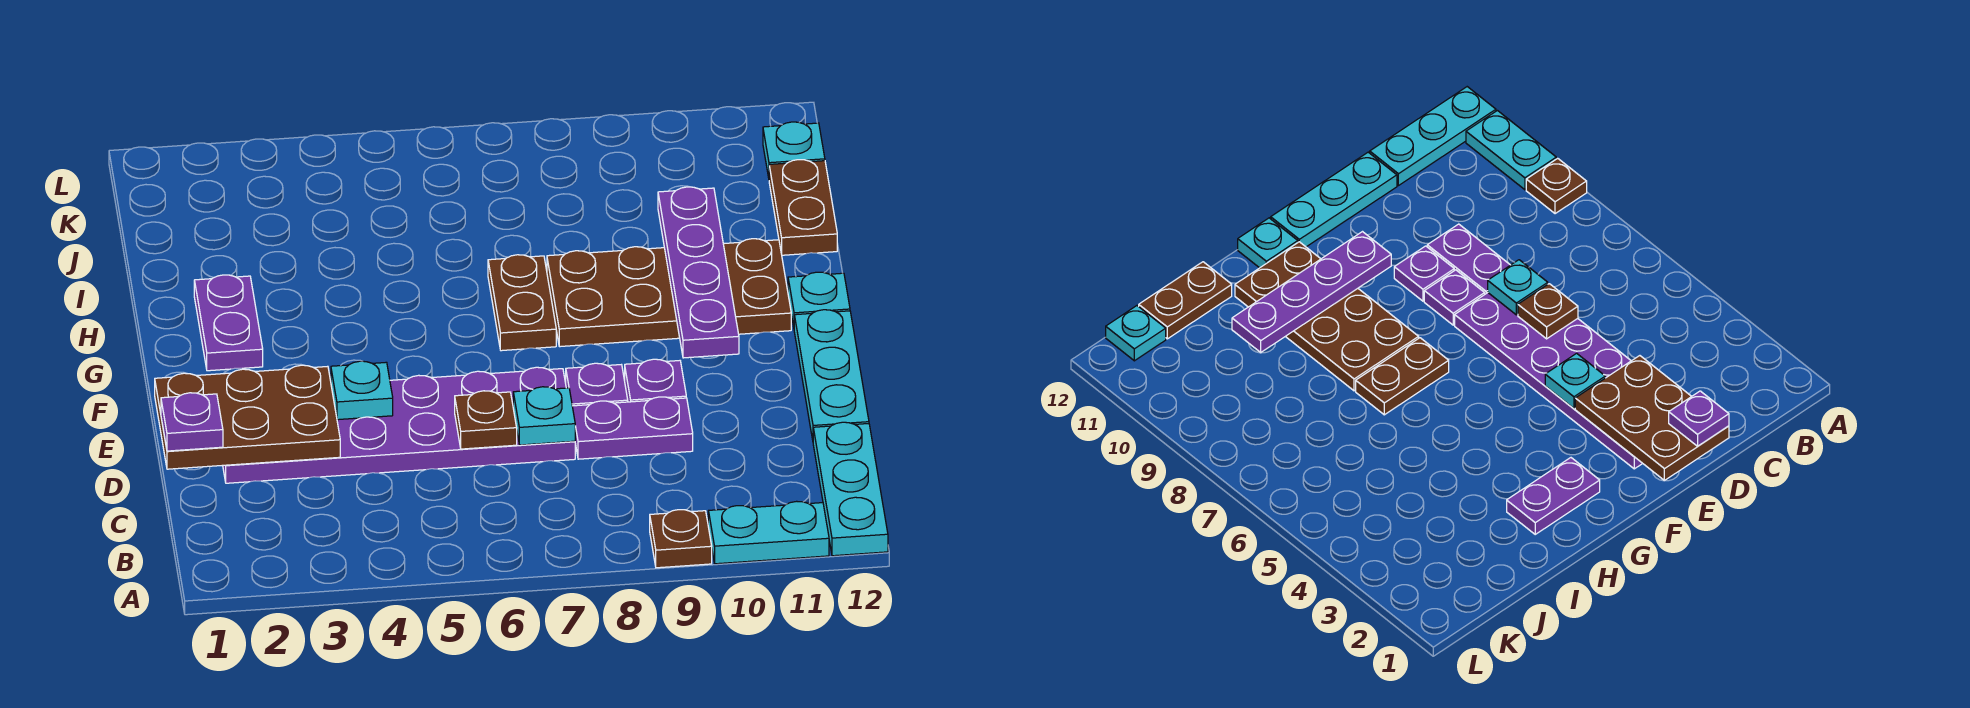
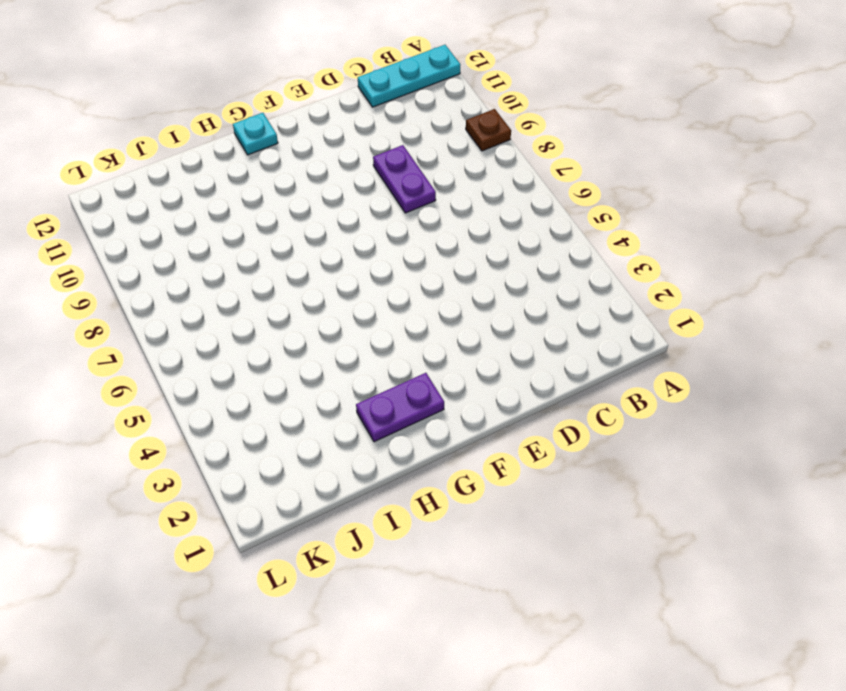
none -> cyan plate A10:A11 level 1
none -> purple plate D2:E7 level 1
none -> cyan plate D12:F12 level 1

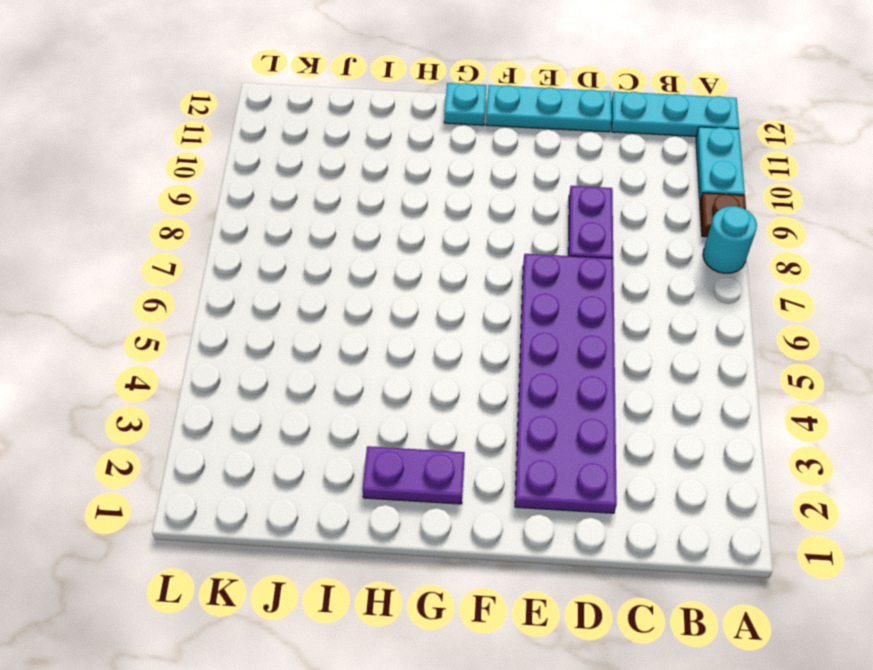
cyan round brick A8 level 1 -> none
none -> purple plate E8 level 1
none -> purple plate E9 level 1
none -> brown plate G7:H7 level 1

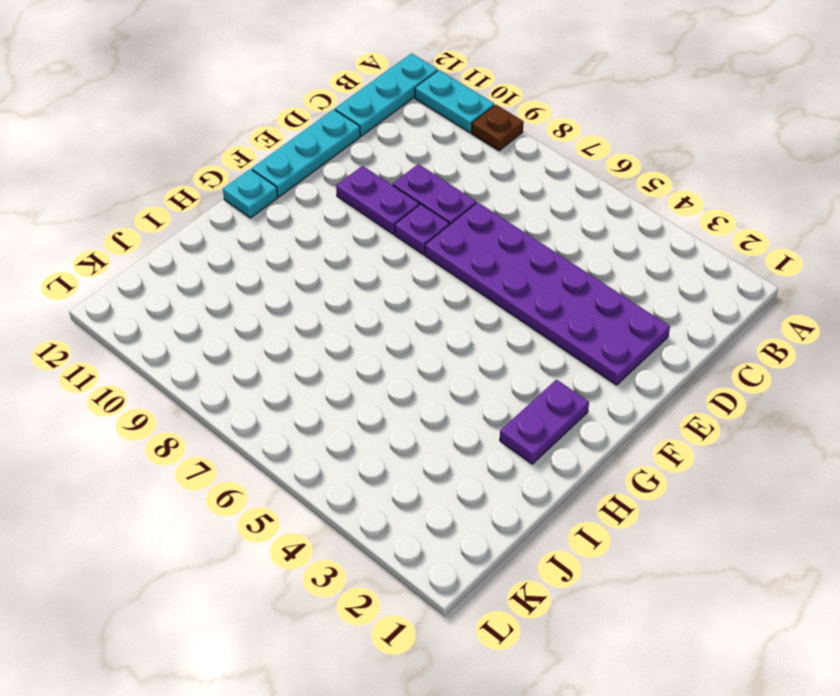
purple plate E9:E10 level 1 -> purple plate E9 level 1
none -> brown plate G7:H7 level 1
none -> brown plate G8:H11 level 1
none -> brown plate I12:J12 level 1

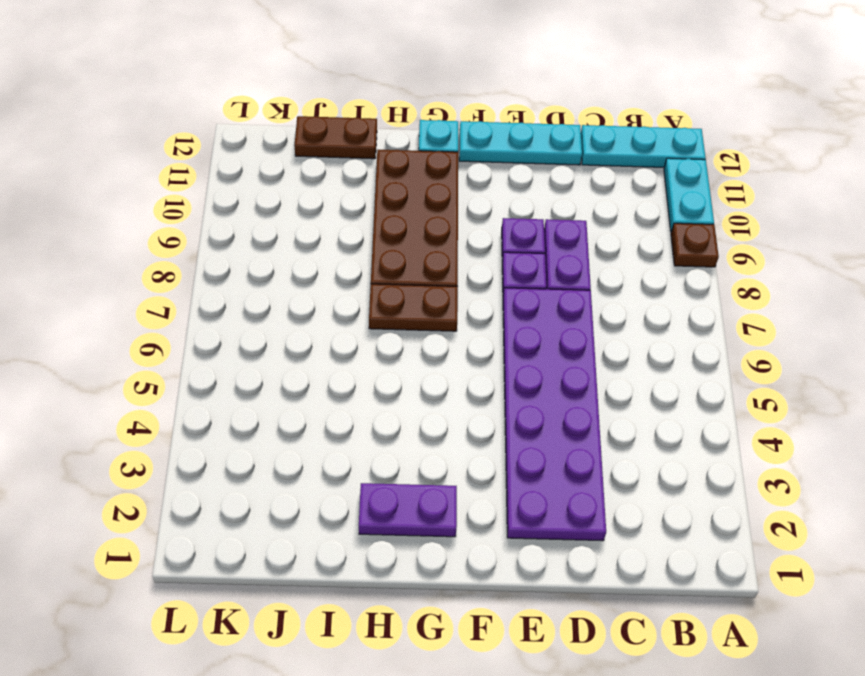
none -> cyan plate K12 level 1
none -> brown plate D1:E3 level 2
none -> brown plate D6 level 2

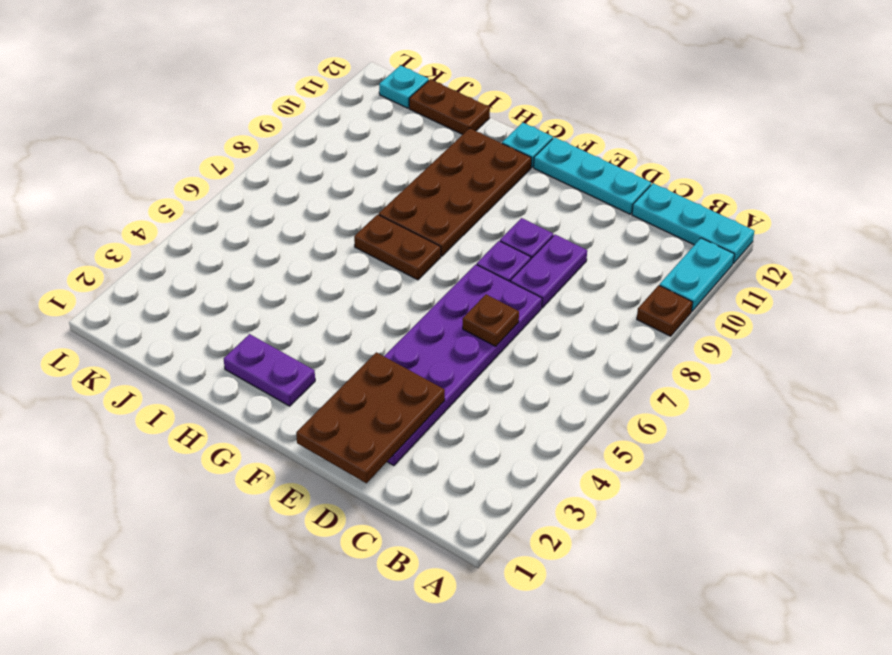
none -> cyan plate D7 level 2
none -> cyan plate E4 level 2
none -> purple plate F10:I10 level 2

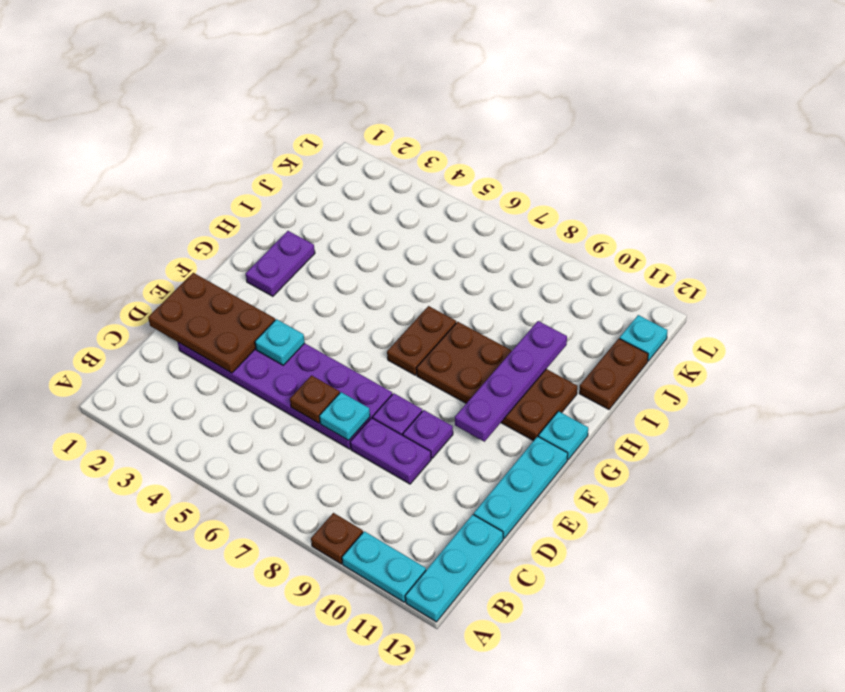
none -> purple plate D1 level 3

